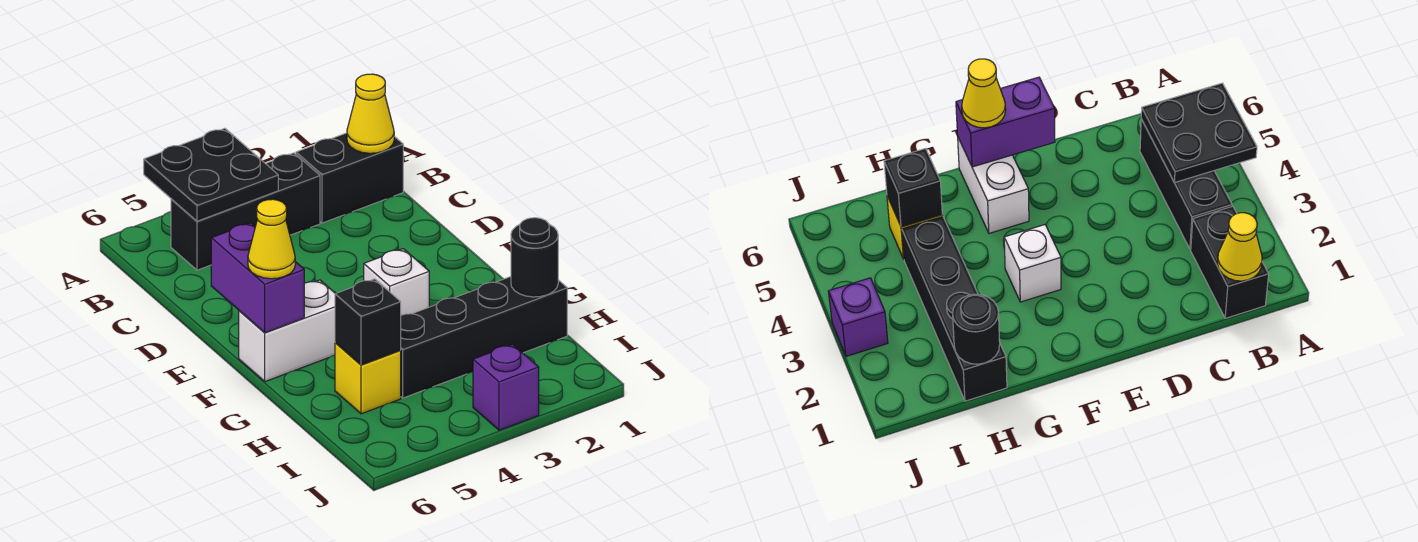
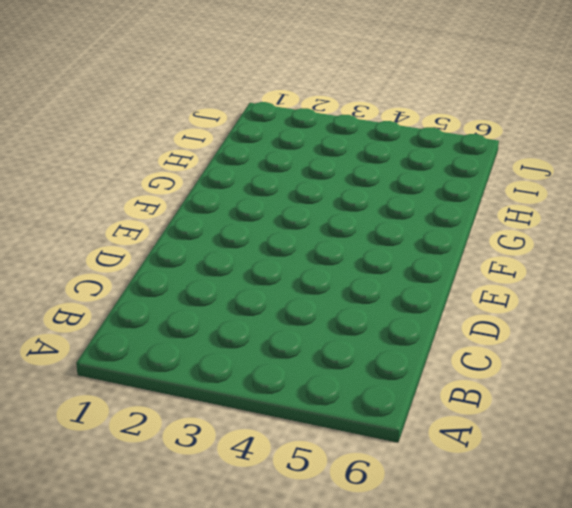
none -> black brick B1:B2 level 1
none -> black brick B3:B5 level 1
none -> white brick F3 level 1

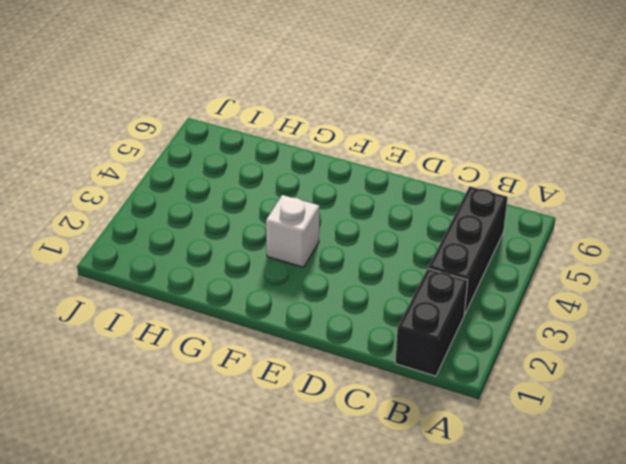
none -> white brick F5:F6 level 1
none -> black brick H1:H4 level 1
none -> yellow brick H5 level 1

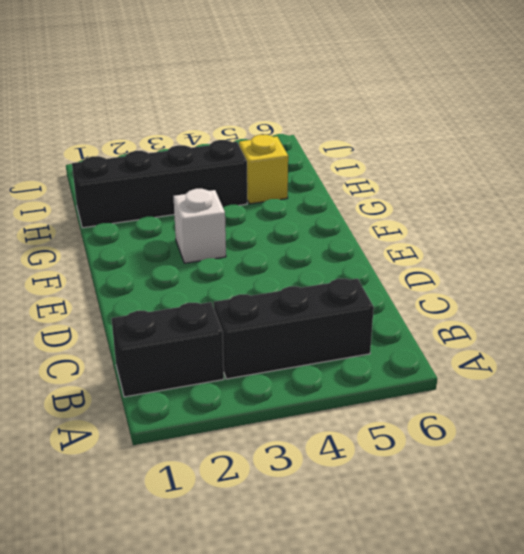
none -> white brick F5:F6 level 1
none -> purple brick J3 level 1
none -> black plate A4:B5 level 2

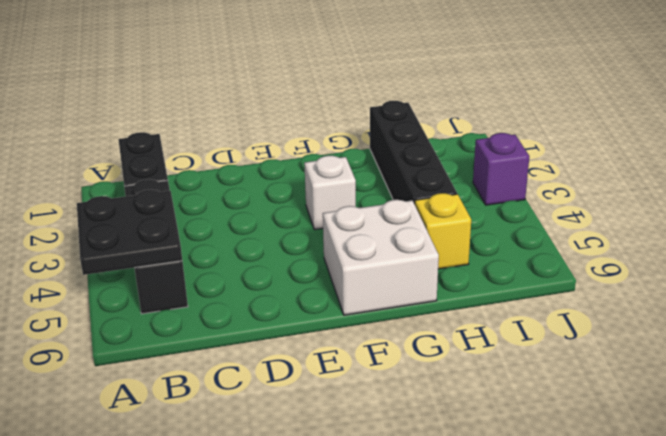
white brick F5:G6 level 1 -> white brick F5:F6 level 1
none -> yellow cone B1 level 2
none -> purple brick E6:F6 level 2
none -> black round brick H1 level 2

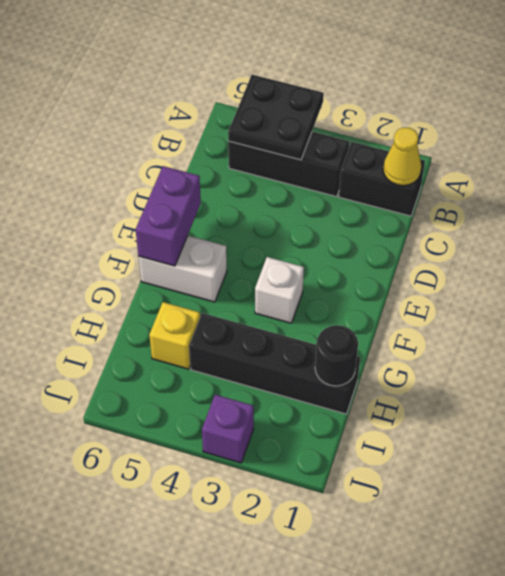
none -> black brick H5 level 2
none -> yellow cone F6 level 3

